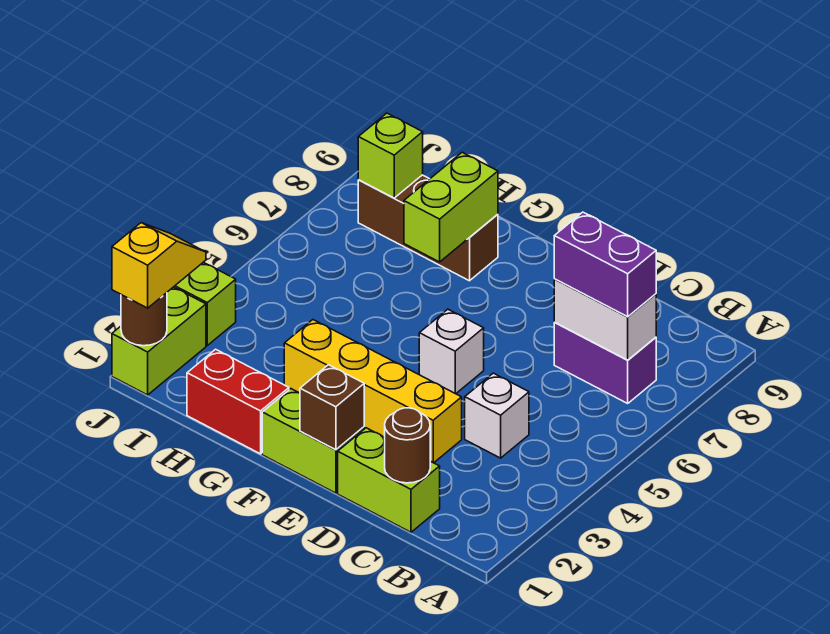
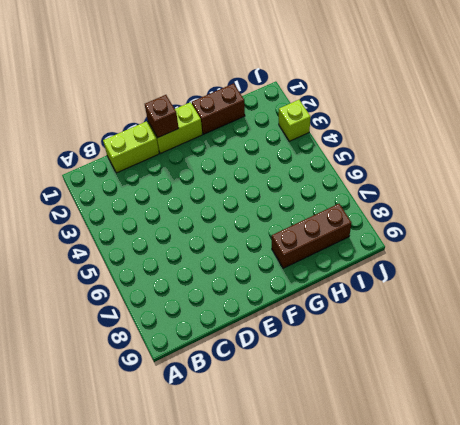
brown brick G1:H1 level 1 -> red brick G1:H1 level 1
none -> purple brick B7:C7 level 1
none -> white brick C4 level 1
none -> yellow brick D3:G3 level 1

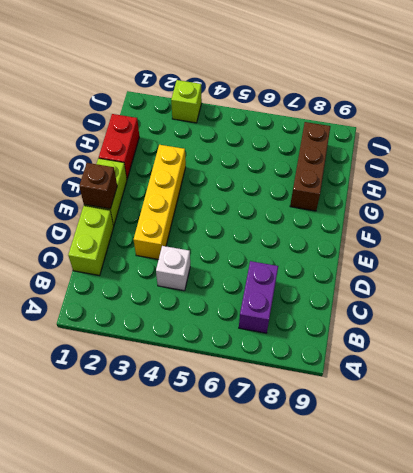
none -> white brick E5 level 1
none -> lime brick J1:J2 level 1
none -> white brick B7:C7 level 2

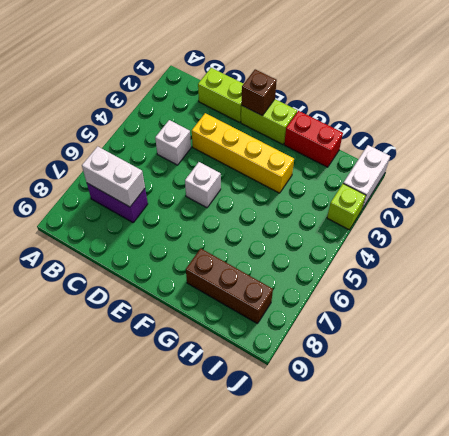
white brick J1:J2 level 1 -> lime brick J1:J2 level 1
none -> brown round brick C1 level 2
none -> lime brick G7:G8 level 2
none -> lime brick I8 level 2

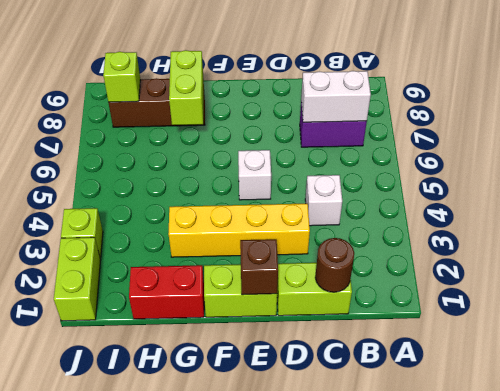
none -> brown round brick J1 level 2
none -> purple brick B7:C7 level 3
none -> yellow slope J1:J2 level 3 top 1

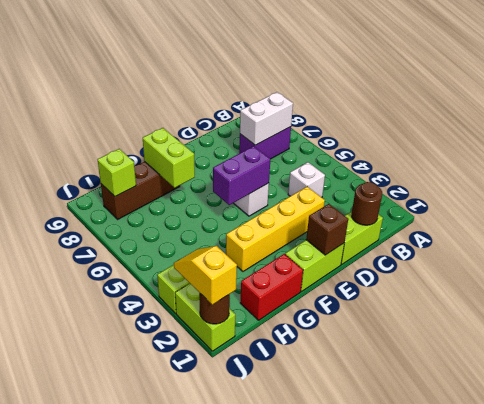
purple brick E5:F5 level 2 -> purple brick B7:C7 level 3

